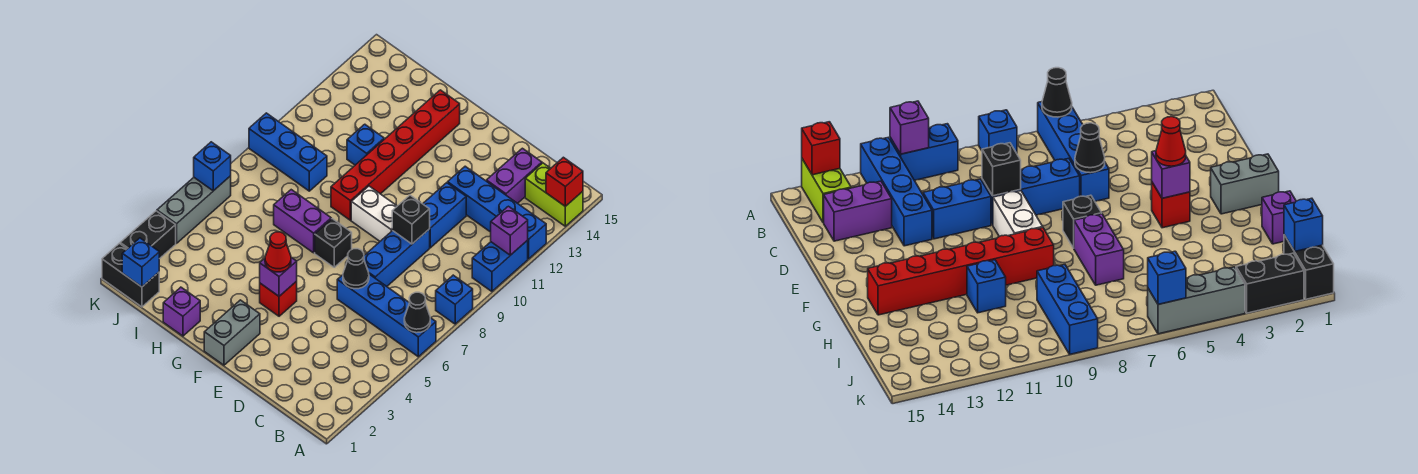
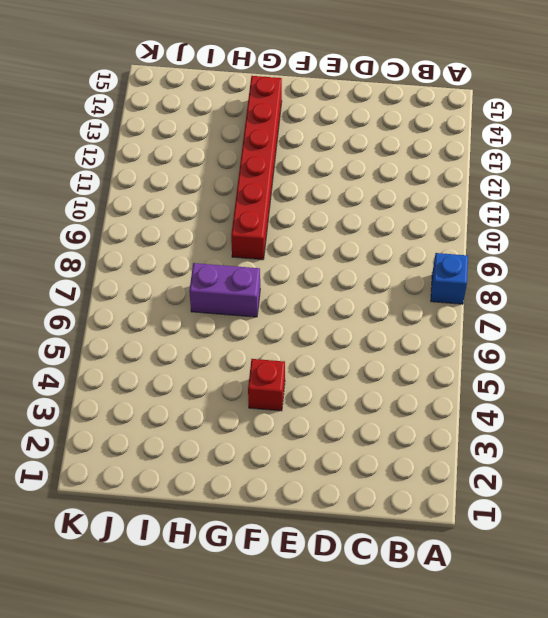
none -> blue brick A6:D6 level 1
none -> blue brick A10:A11 level 1
none -> blue brick A12:D12 level 1

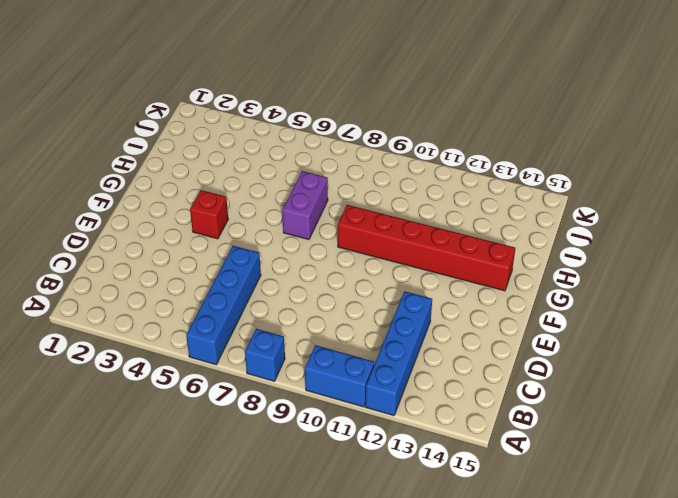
none -> lime brick A14:B14 level 1
none -> purple brick C13:C14 level 1
none -> blue brick D7:D9 level 1

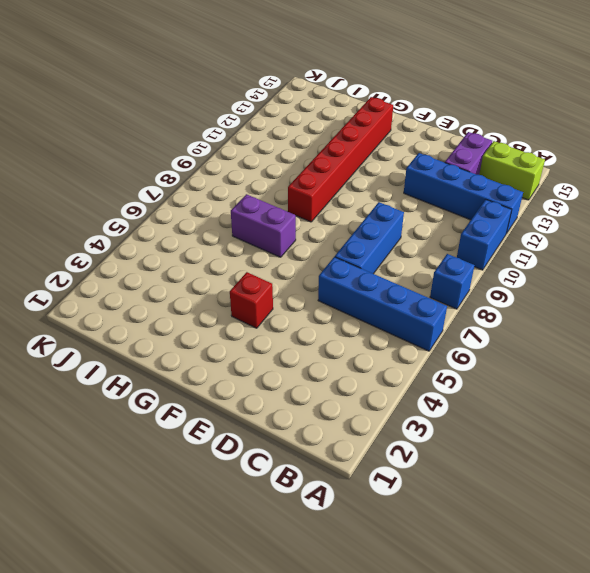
none -> blue brick D10:D11 level 1
none -> white brick E9:F9 level 1
none -> grey brick F1:F2 level 1

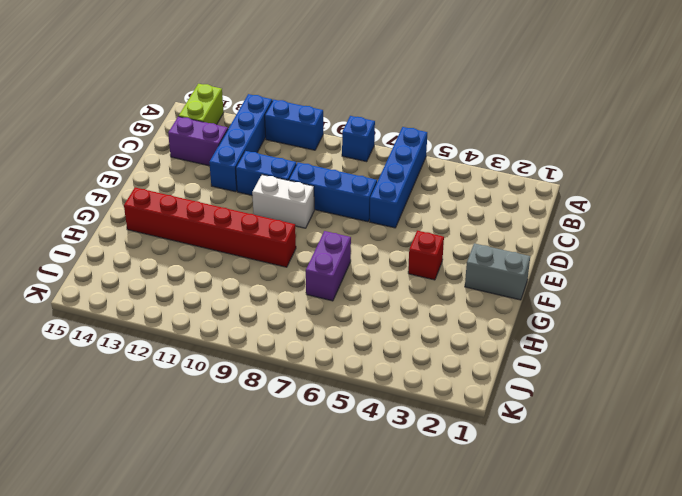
white brick E9:E10 level 1 -> white brick E9:F9 level 1
none -> black brick F7 level 1
none -> purple brick H1 level 1
none -> blue brick H11 level 1

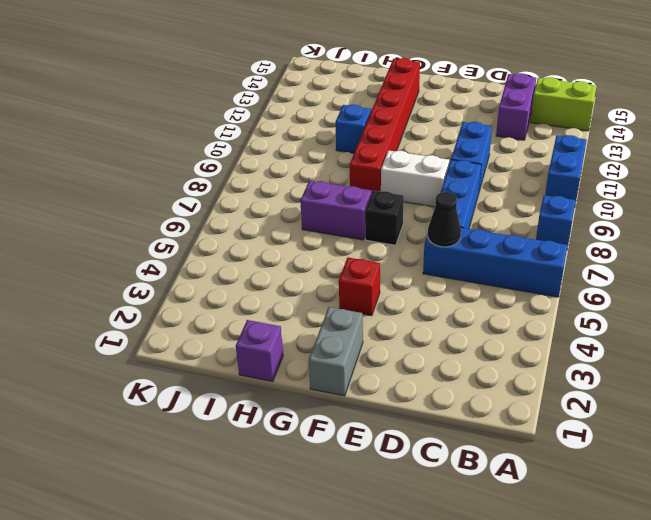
none -> blue brick A12:D12 level 1
none -> blue brick I9:K9 level 1
none -> black brick J1:K1 level 1

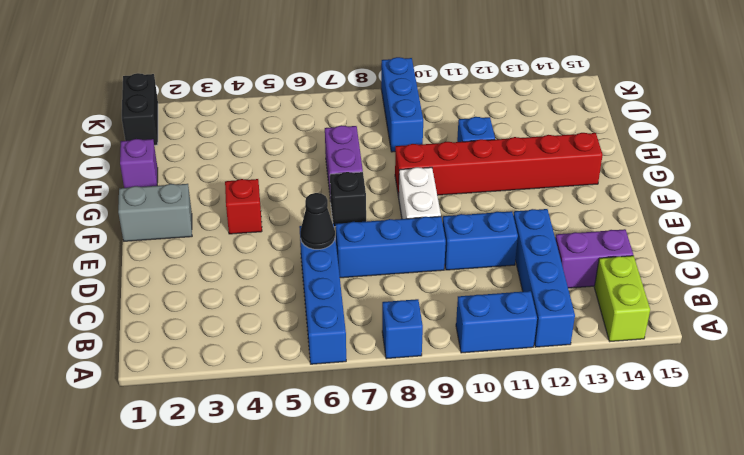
none -> black brick K2:K3 level 1
none -> grey brick K4:K6 level 1
none -> black cone A6 level 2

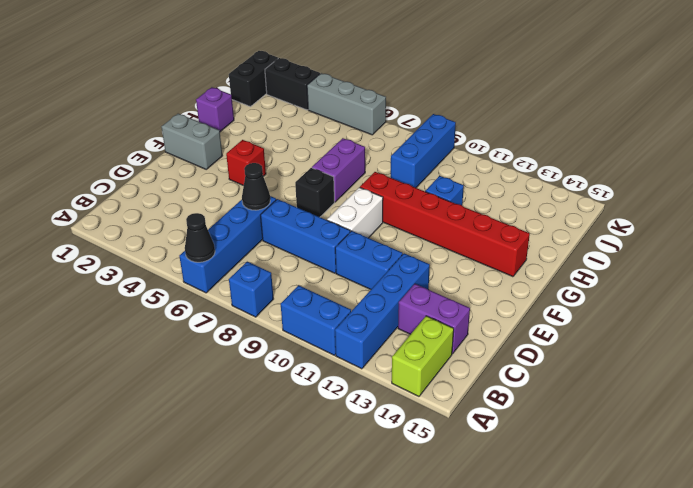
none -> purple brick A11 level 2
none -> red brick A14 level 2
none -> black brick D9 level 2

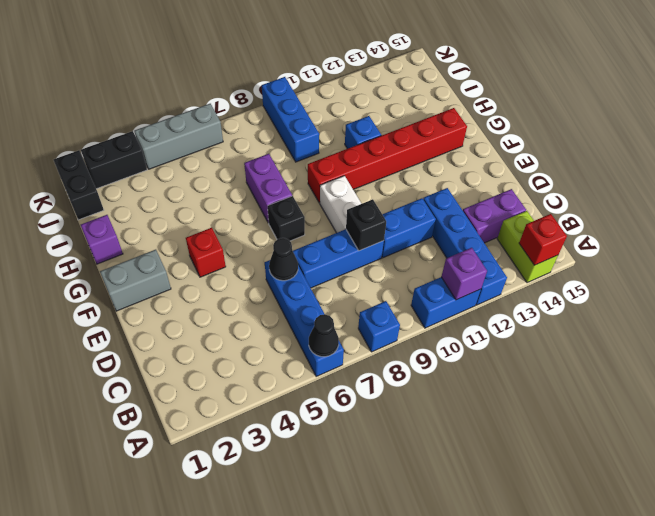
none -> purple brick F4 level 2
none -> blue brick J1 level 2
none -> blue brick K6 level 2

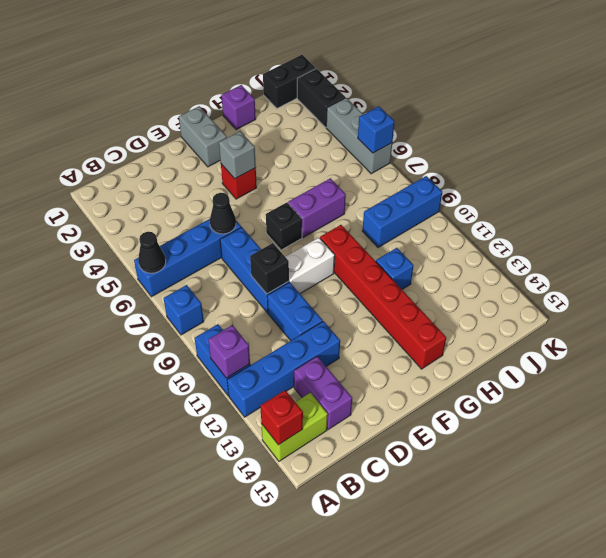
grey brick F4 level 2 -> purple brick F4 level 2
none -> blue brick J1 level 2
none -> red cone F4 level 3

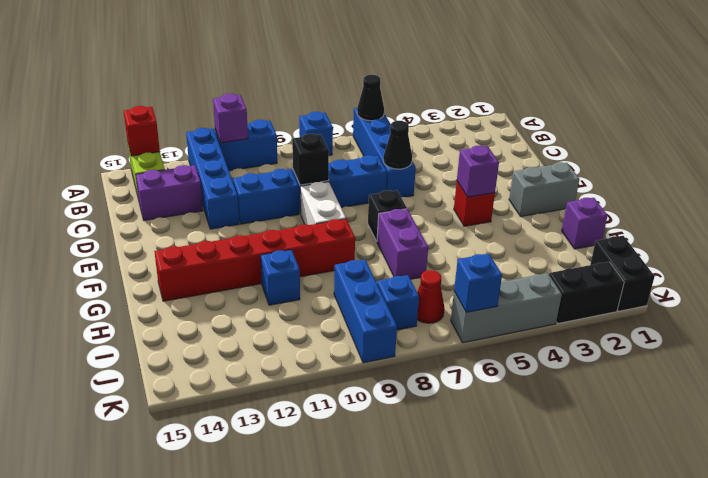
red cone J7 level 1 -> red cone F4 level 3
blue brick J8 level 1 -> blue brick J1 level 2

